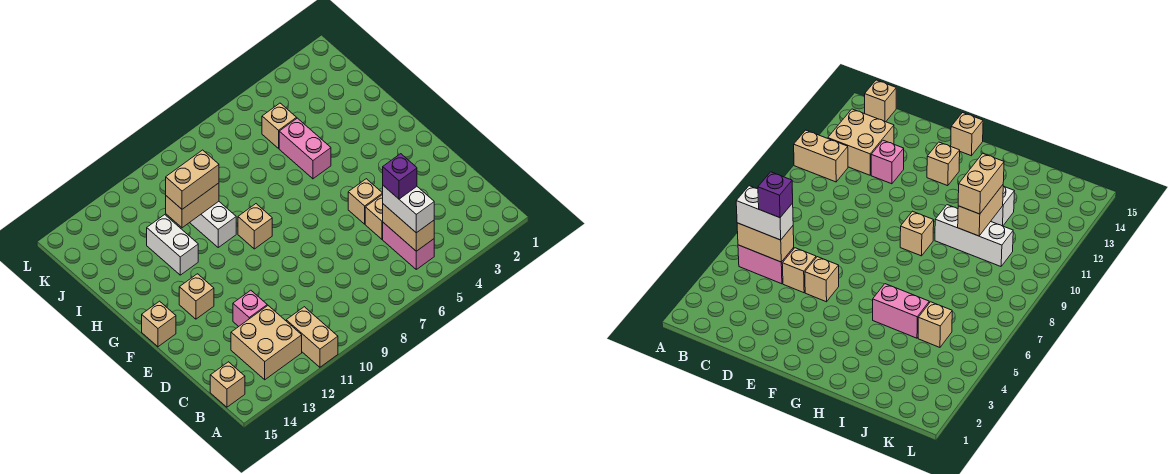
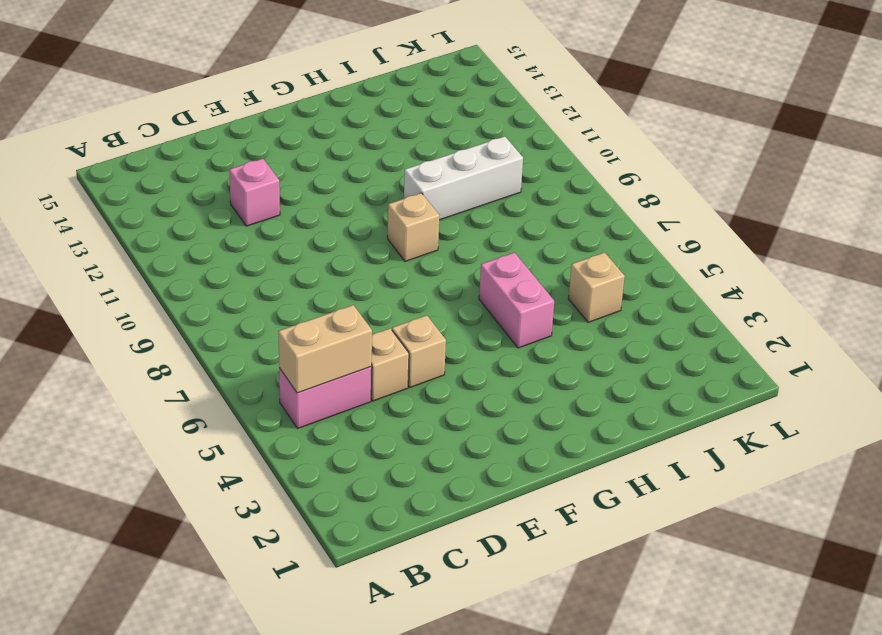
pink brick H5:H6 level 1 -> pink brick H5:I5 level 1
none -> tan brick A11:B11 level 1
none -> tan brick B12:C13 level 1
none -> tan brick B15 level 1

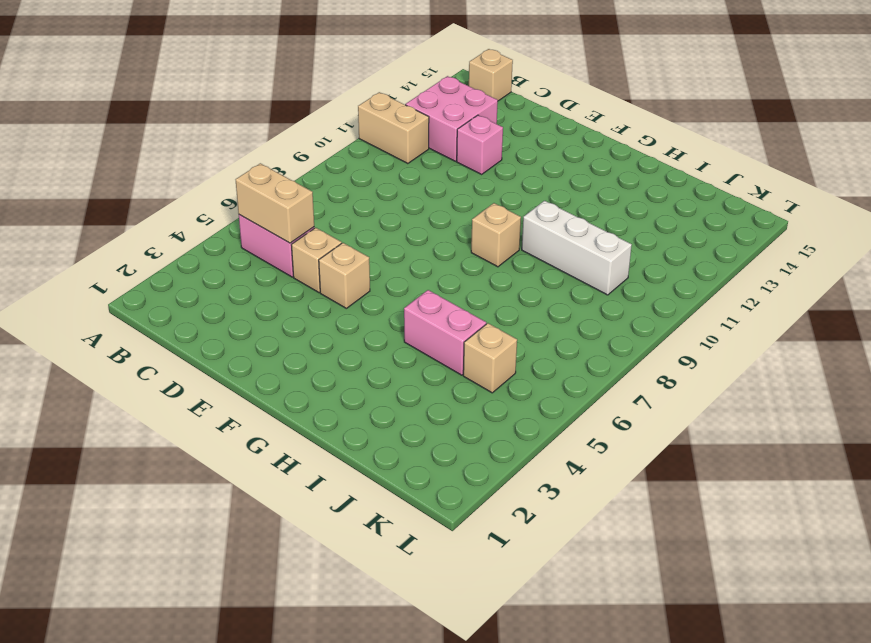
pink brick B12:C13 level 1 -> tan brick B12:C13 level 1
none -> tan brick F13 level 1
none -> tan brick F15 level 1
none -> white brick H12:I12 level 1

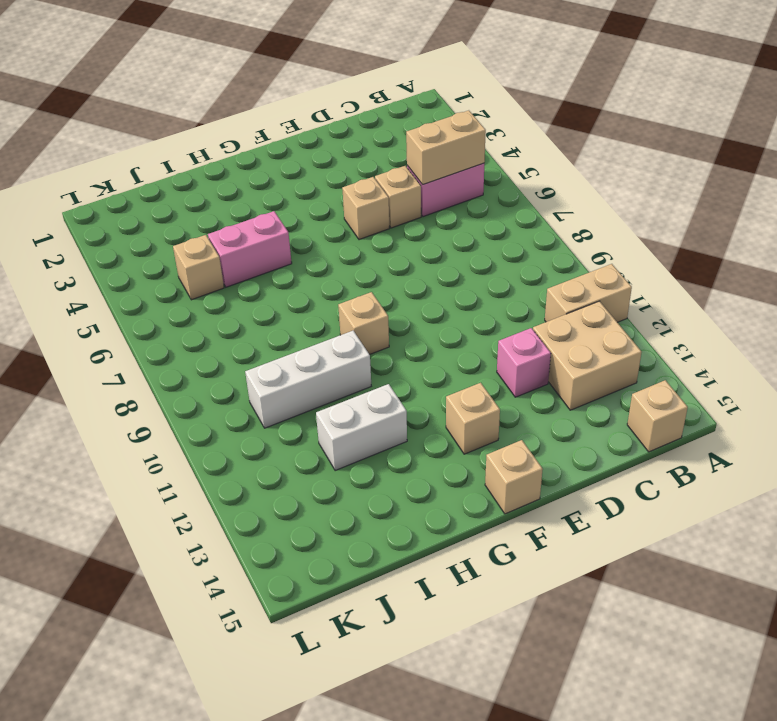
none -> tan brick I10:I11 level 2
none -> white brick B5:C5 level 3
none -> tan brick I10:I11 level 3

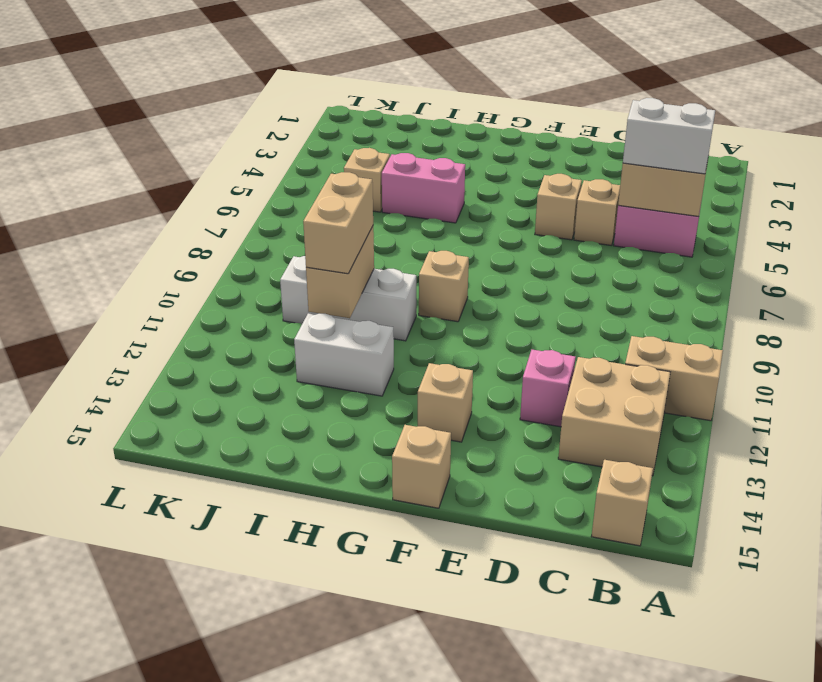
none -> purple brick C5 level 4

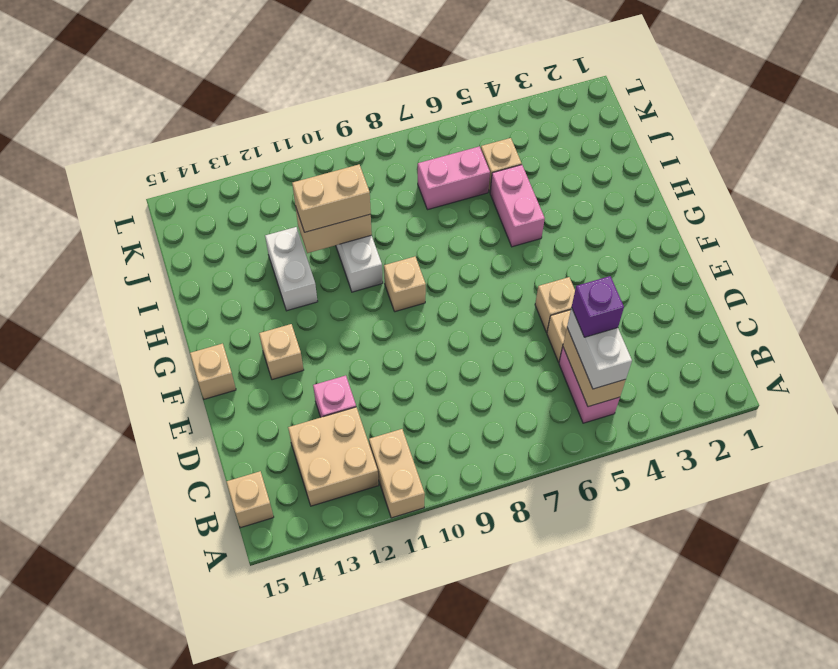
pink brick J6:J7 level 1 -> none

